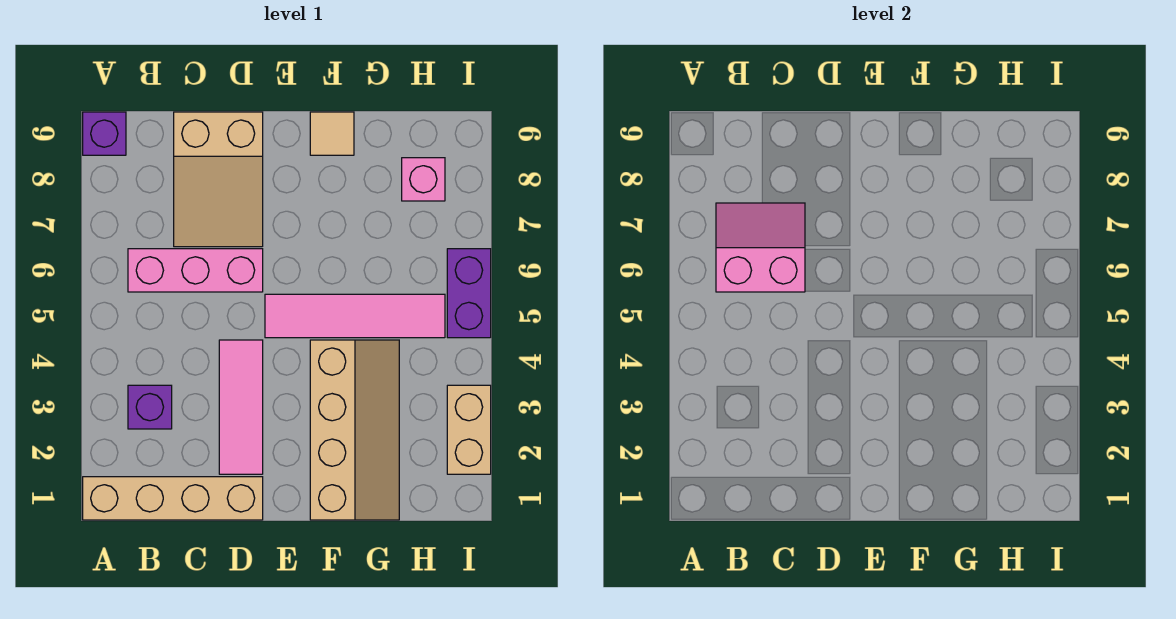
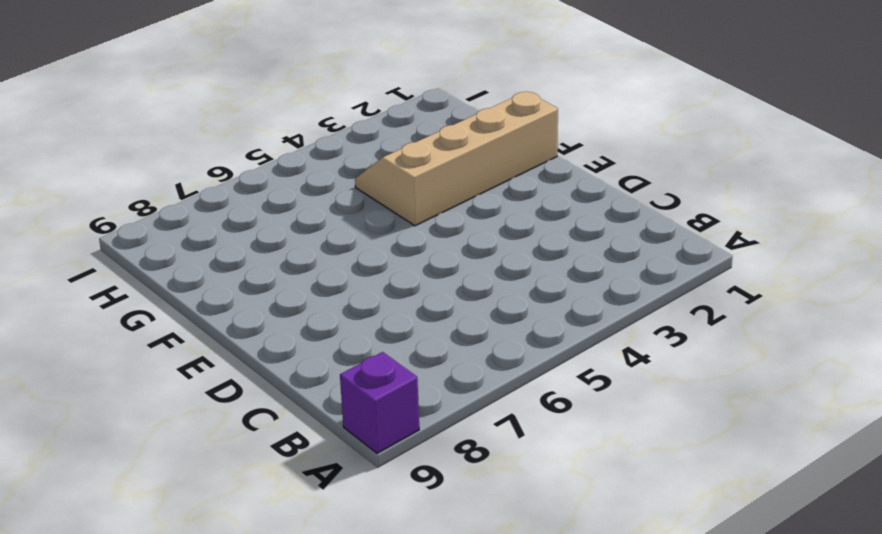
none -> tan brick A1:D1 level 1
none -> purple brick B3 level 1
none -> pink brick B6:D6 level 1

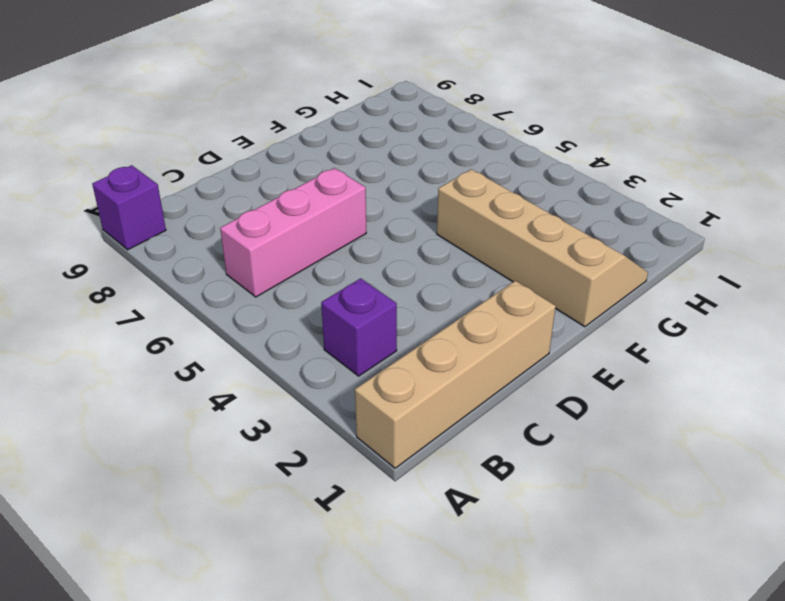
none -> tan slope C7:D9 level 1 top 9
none -> pink tile D2:D4 level 1
none -> pink tile E5:H5 level 1

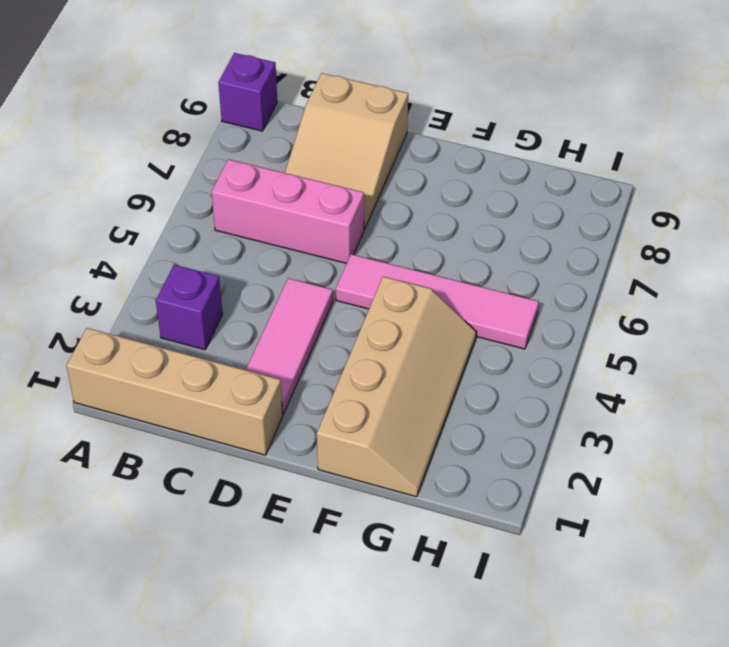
none -> tan tile F9 level 1
none -> pink brick H8 level 1
none -> tan brick I2:I3 level 1

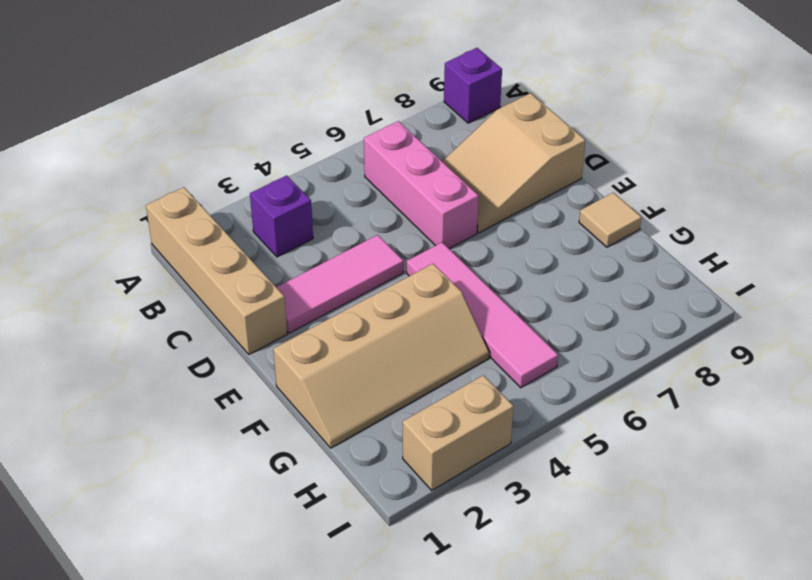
none -> pink brick H8 level 1
none -> purple brick I5:I6 level 1
none -> pink slope B6:C7 level 2 top 6

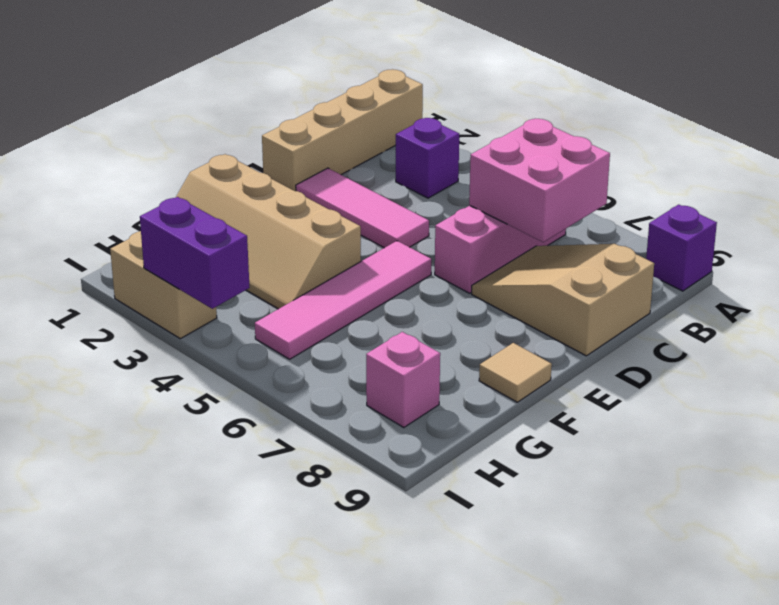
pink brick B6:C7 level 2 -> pink slope B6:C7 level 2 top 6
purple brick I3:I4 level 2 -> purple brick I5:I6 level 1

